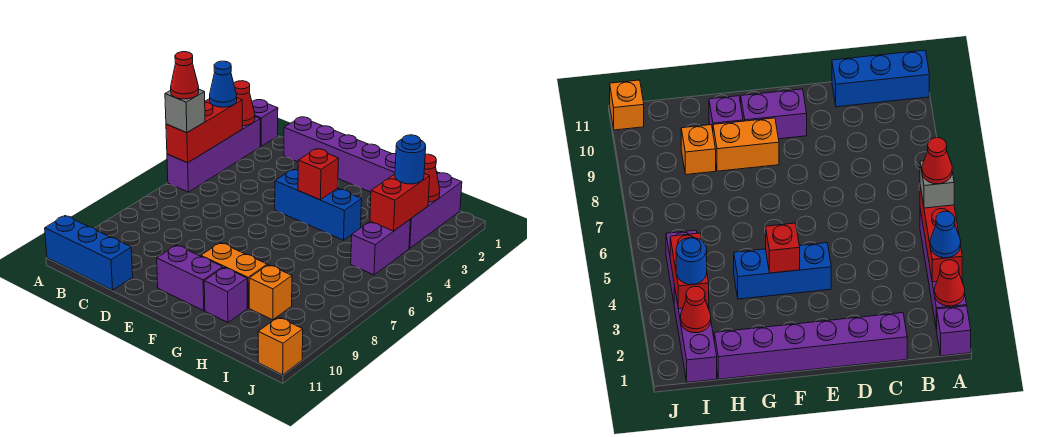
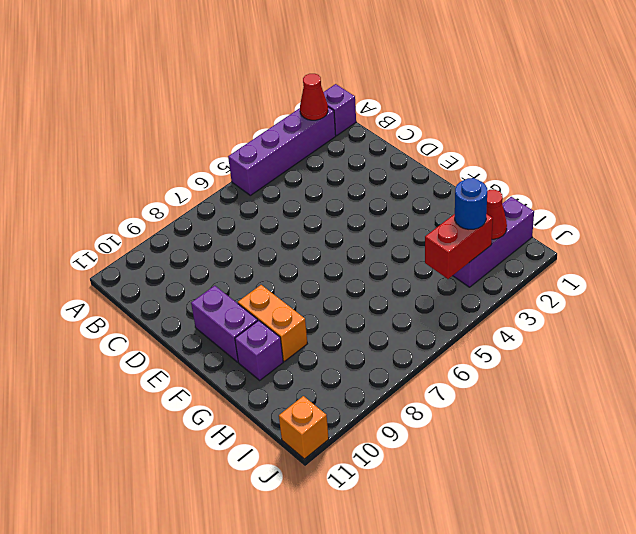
none -> blue brick A11:C11 level 1
none -> purple brick C1:H1 level 1
none -> blue brick E4:G4 level 1

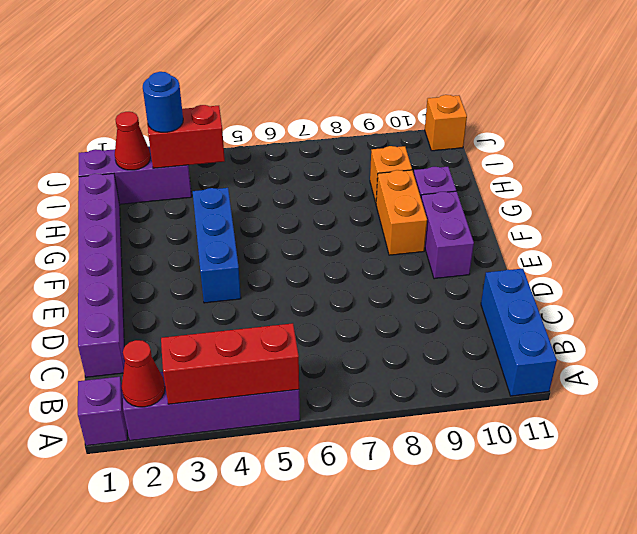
none -> purple brick I4:I5 level 1
none -> red brick F4 level 2
none -> blue cone A3 level 3

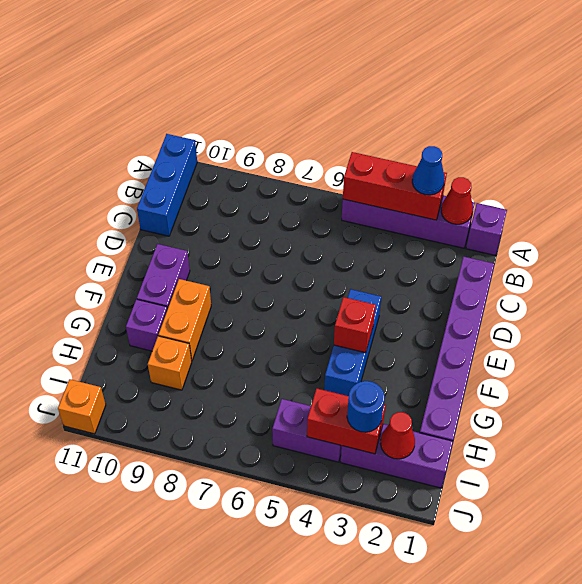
none -> grey brick A5 level 3
none -> red cone A5 level 4

